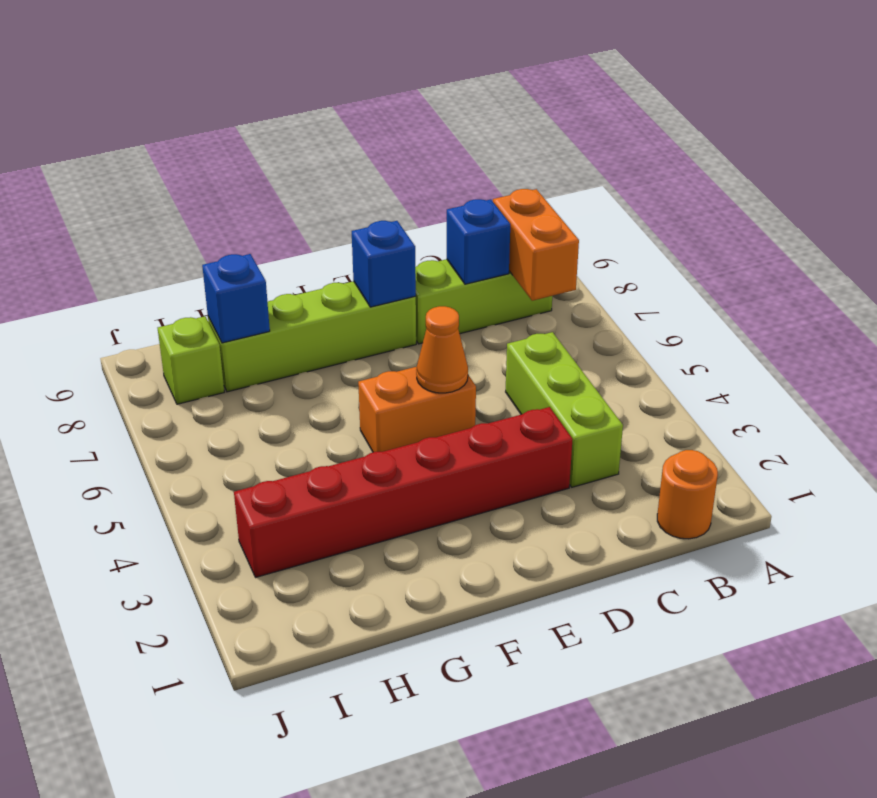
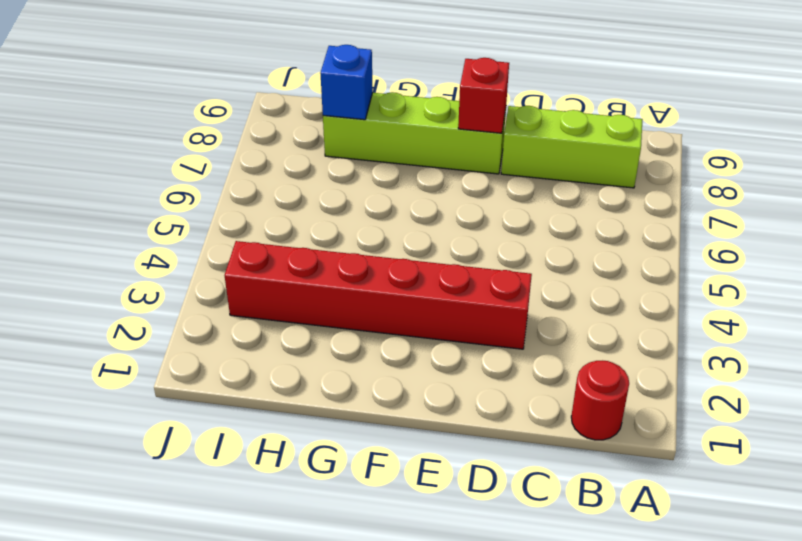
red round brick B1 level 1 -> orange round brick B1 level 1
red brick E8 level 2 -> blue brick E8 level 2
none -> lime brick C3:C5 level 1
none -> orange brick E5:F5 level 1
none -> lime brick I8 level 1

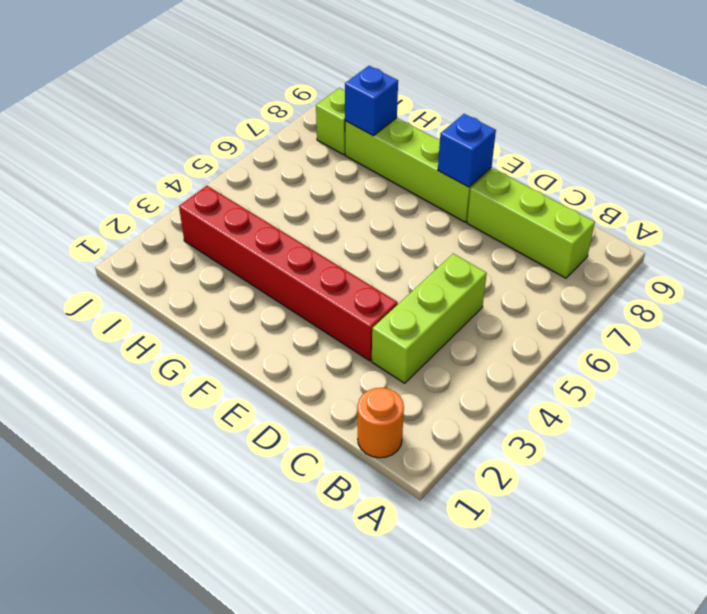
none -> orange brick E5:F5 level 1
none -> orange brick B7:B8 level 2
none -> blue brick C8 level 2

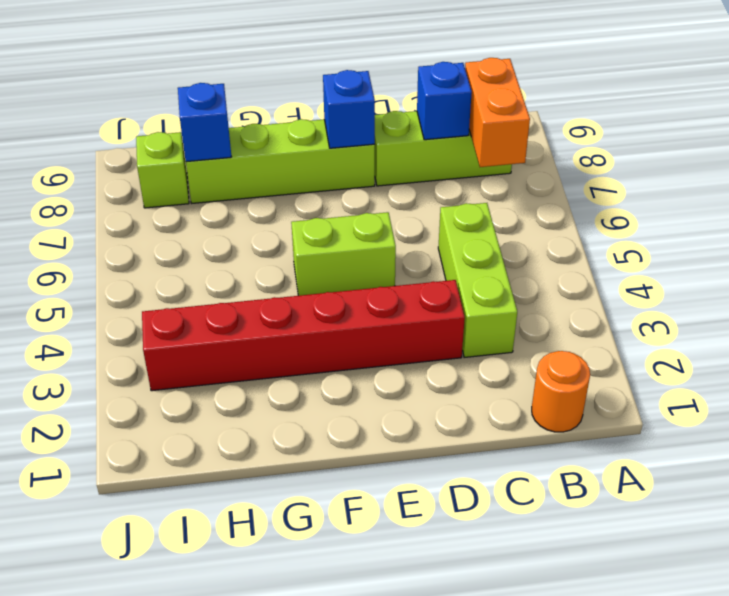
lime brick E5:F5 level 1 -> orange brick E5:F5 level 1
none -> orange cone E5 level 2

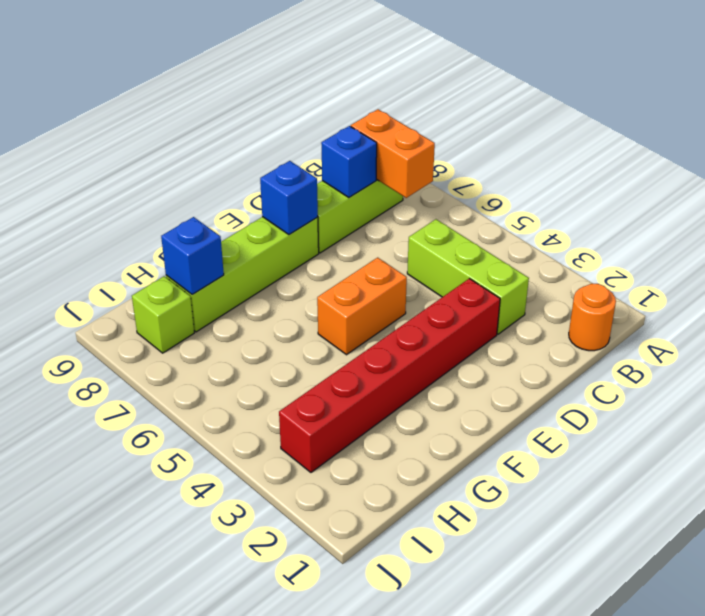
none -> orange cone E5 level 2

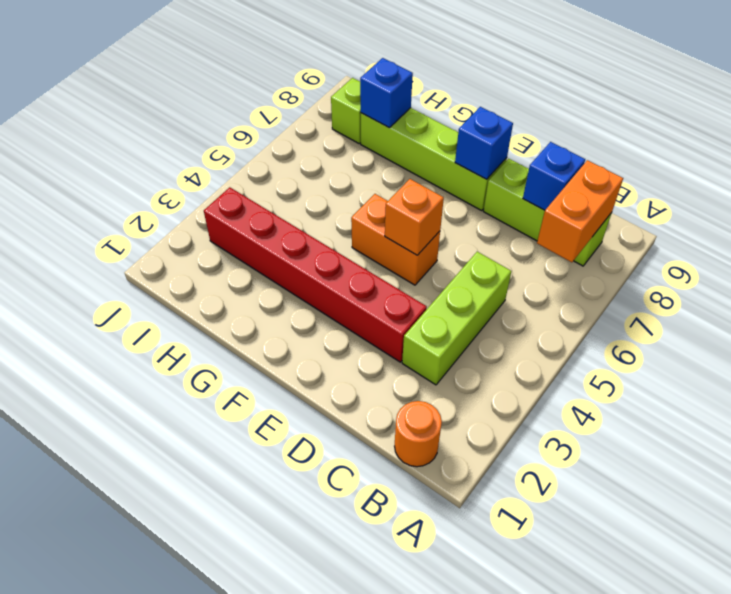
orange brick E5 level 2 -> orange cone E5 level 2

